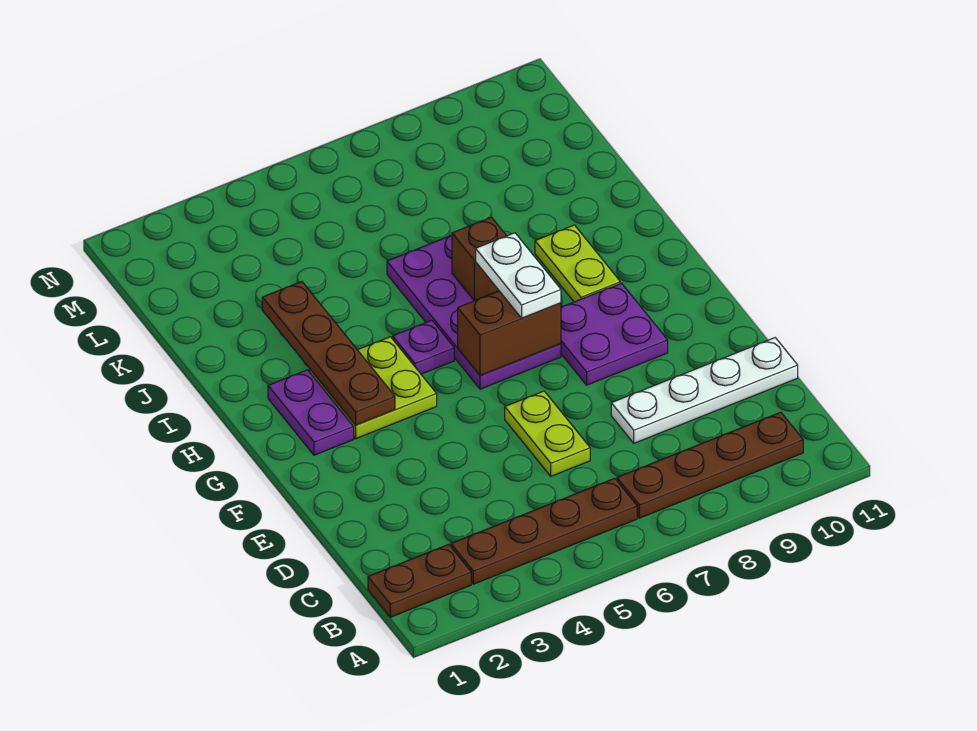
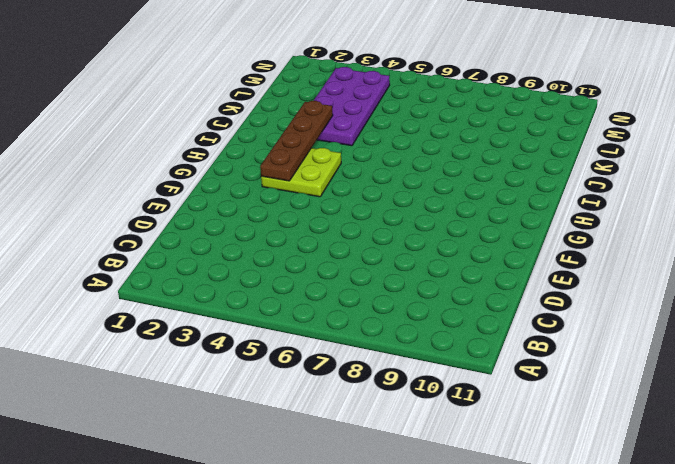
purple plate J3:M4 level 1 -> purple plate G6:J7 level 1
none -> brown plate B1:B2 level 1
none -> brown plate B3:B6 level 1
none -> brown plate B7:B10 level 1

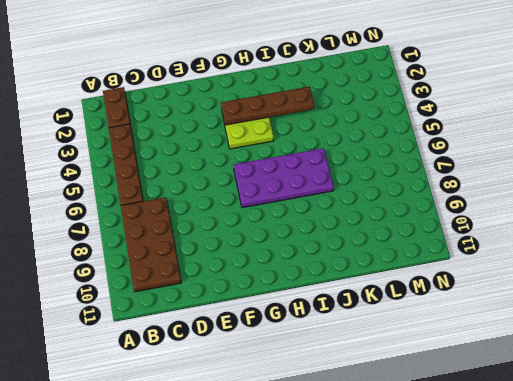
brown plate B7:C10 level 1 -> brown plate B7:B10 level 1
none -> lime plate D6:E6 level 1
none -> white plate D8:D11 level 1
none -> purple plate F8:G9 level 1

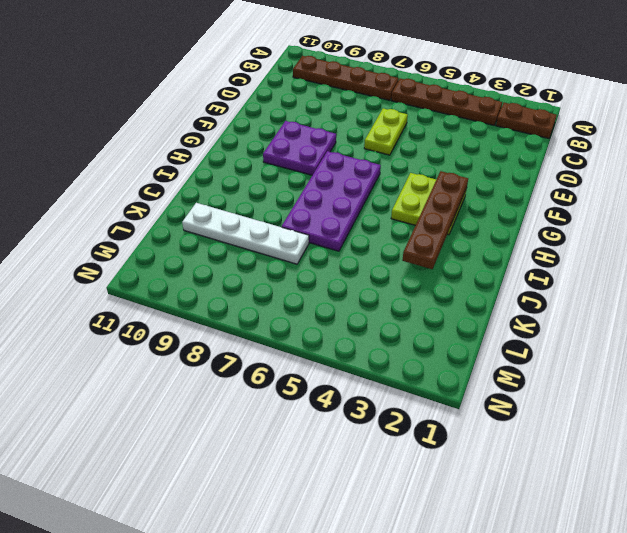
white plate K7:K10 level 1 -> white plate D8:D11 level 1
none -> purple plate G2:H2 level 1
none -> purple plate H5 level 1
none -> lime plate H9:I9 level 1

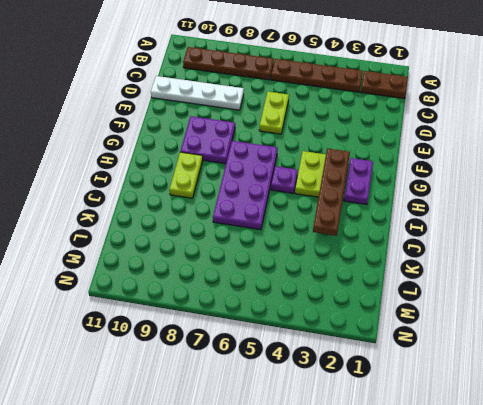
none -> brown brick G6:G7 level 2
none -> brown brick I7 level 2
none -> white plate G7:H7 level 3

